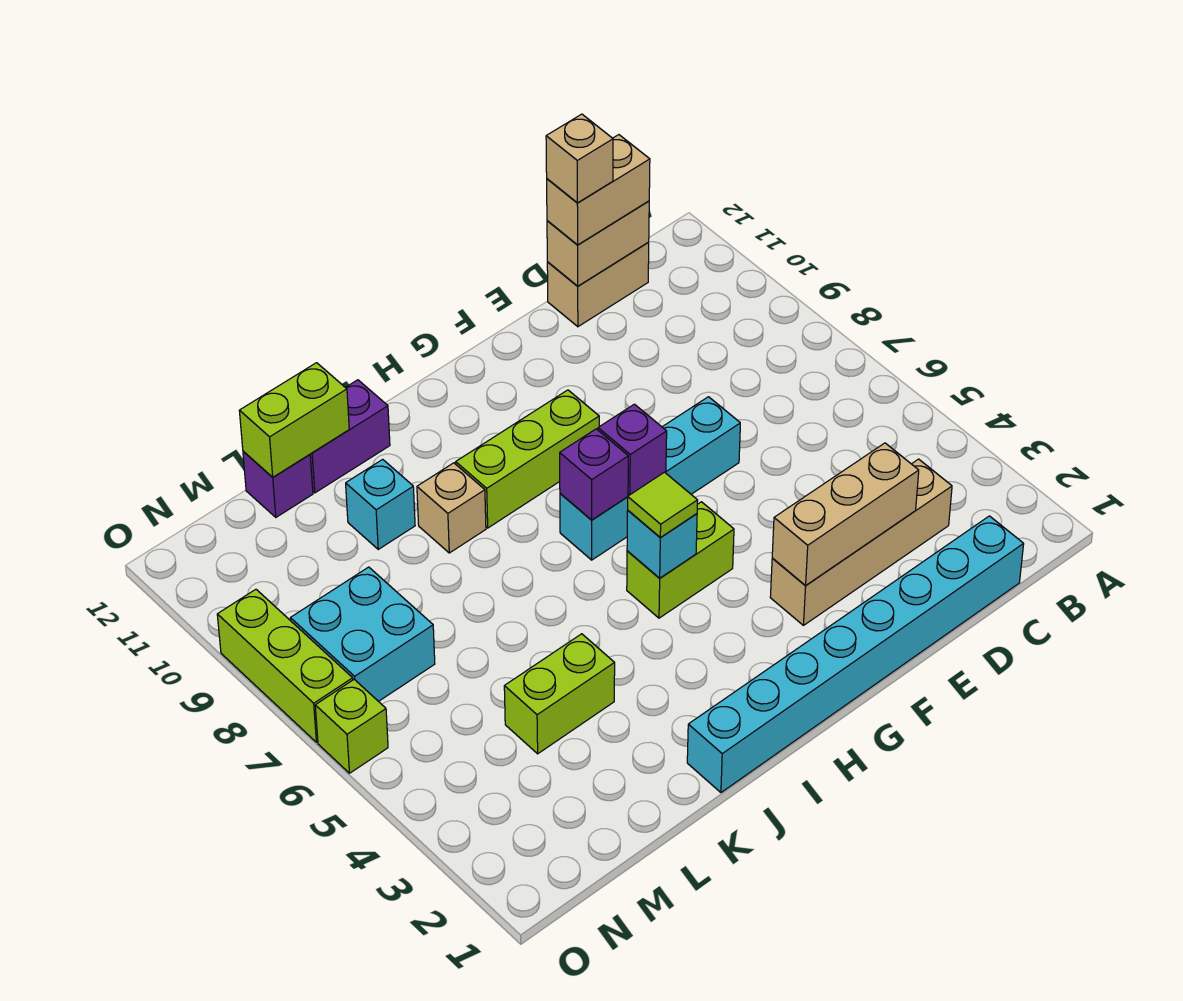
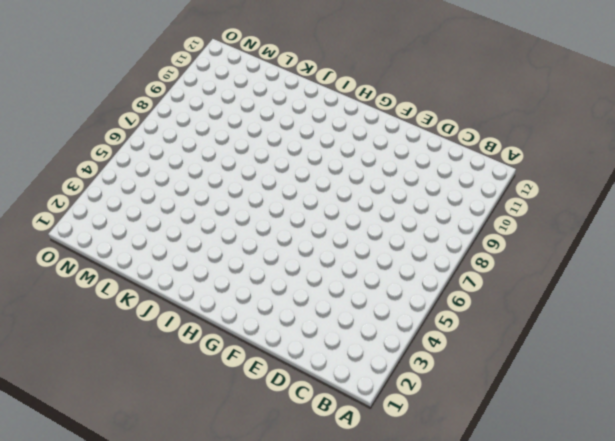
none -> cyan brick C1:J1 level 1
none -> tan brick C3:F3 level 1
none -> tan brick C12:D12 level 1

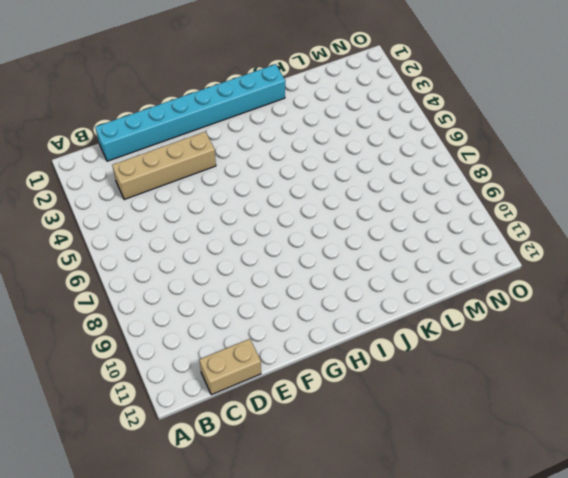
none -> cyan brick E7:H7 level 1
none -> lime brick G5:H5 level 1
none -> lime brick G9:I9 level 1

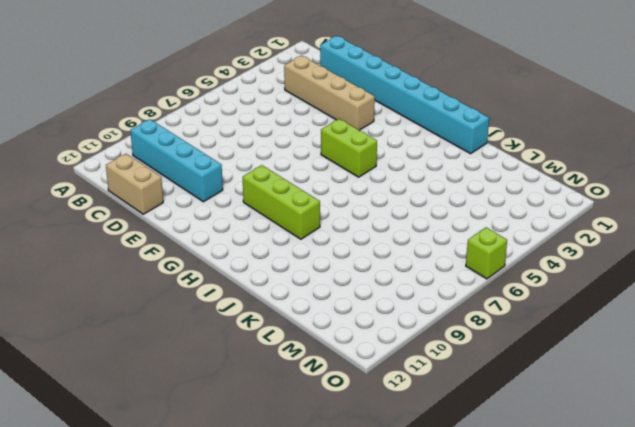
cyan brick B10:E10 level 1 -> cyan brick E7:H7 level 1
none -> tan brick J9 level 1
none -> purple brick J12:K12 level 1
none -> lime brick K4:L4 level 1

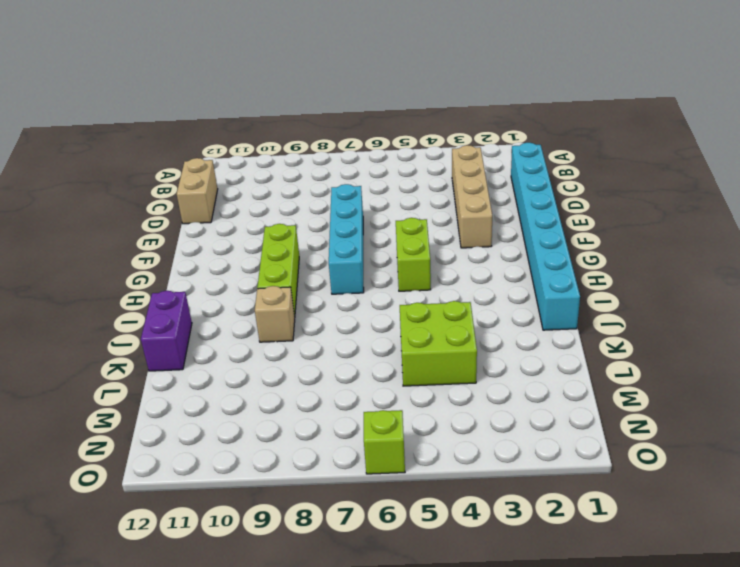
lime brick K4:L5 level 1 -> lime brick K4:L4 level 1
none -> cyan brick K10 level 1
none -> purple brick L12 level 1
none -> cyan brick M7:N8 level 1

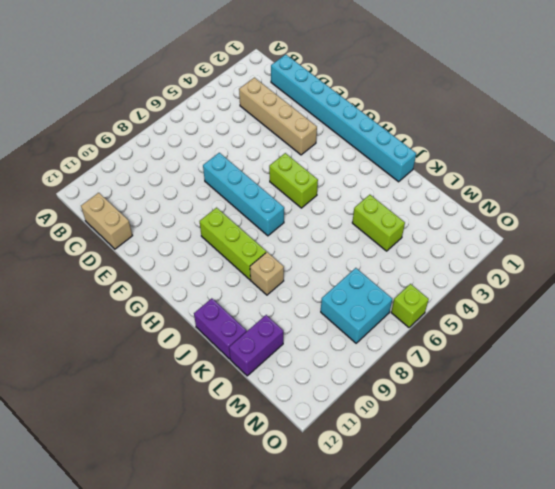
purple brick L11:L12 level 1 -> purple brick L12 level 1
none -> cyan brick K10 level 1
none -> lime brick O7:O9 level 1
none -> tan brick C12:D12 level 2

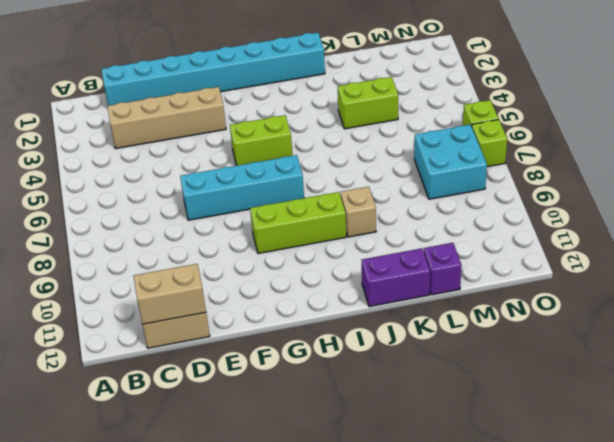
lime brick O7 level 1 -> lime brick O7:O9 level 1
none -> cyan brick K10 level 1
none -> tan brick D3:F3 level 2
none -> purple brick G7 level 2

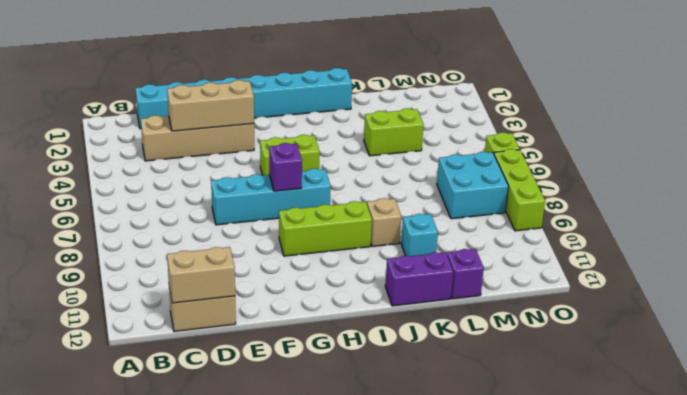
none -> cyan brick H5 level 2
none -> purple brick H7 level 2
none -> lime brick K12:L12 level 2

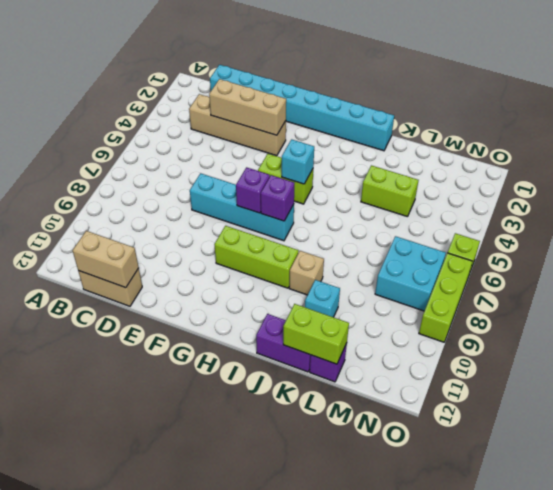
none -> tan brick C12:D12 level 3
none -> lime tile H5 level 3
none -> tan brick D12 level 4

